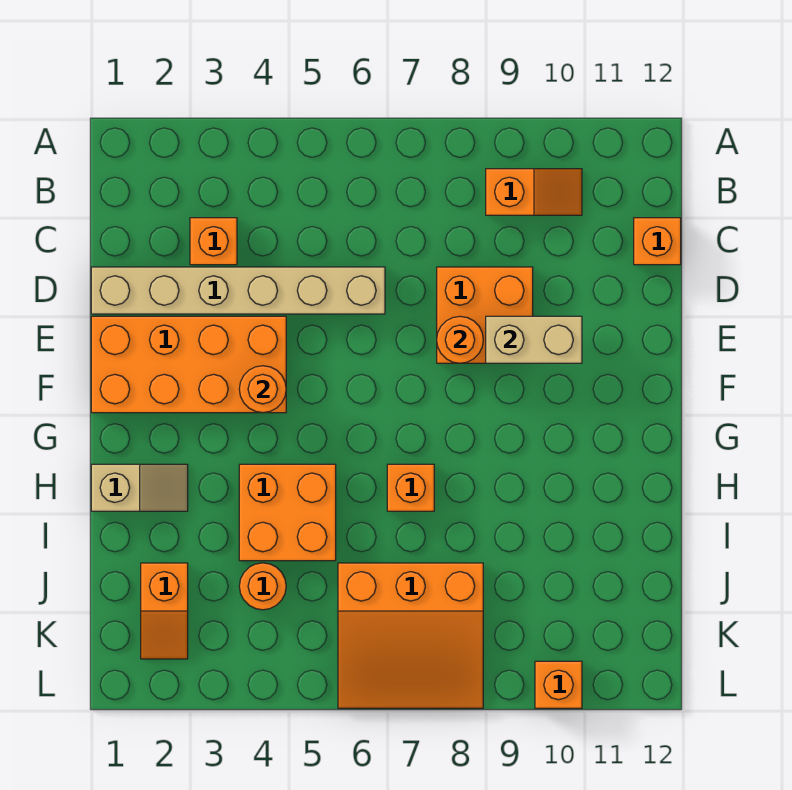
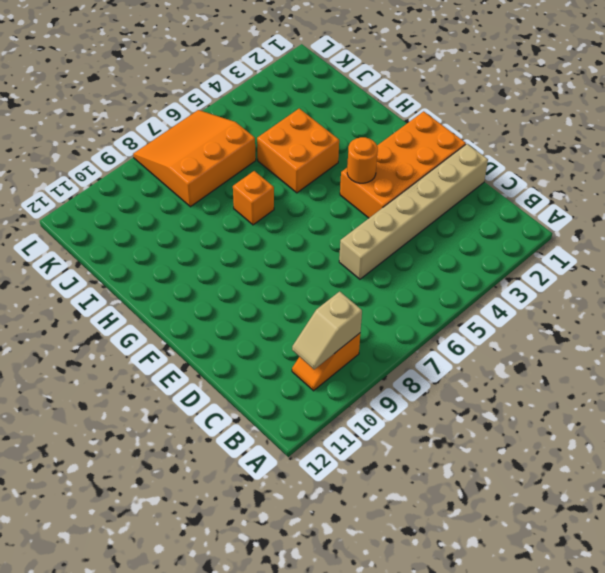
tan slope B9:B10 level 2 top 9 -> tan slope H1:H2 level 1 top 1
none -> orange brick C3 level 1
none -> orange brick C12 level 1
none -> orange brick D8:E9 level 1

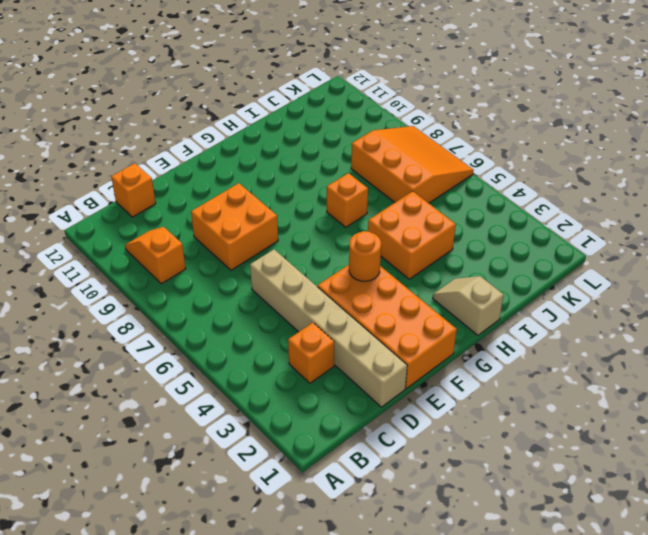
none -> orange slope J2:K2 level 1 top J
none -> orange round brick J4 level 1
none -> orange brick L10 level 1

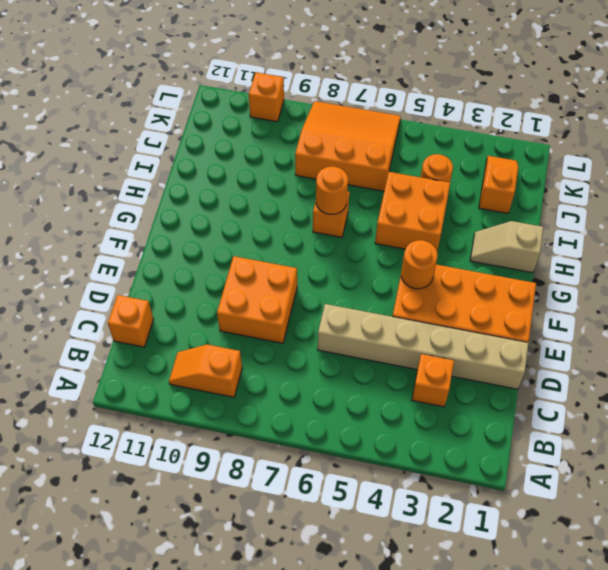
orange round brick H7 level 2 -> orange round brick E8 level 2
none -> tan brick E9:E10 level 2

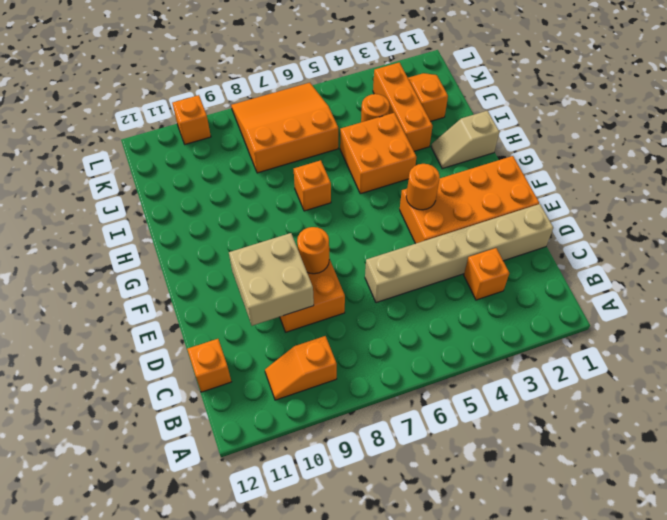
tan brick D9:E10 level 2 -> tan brick E9:E10 level 2
orange brick I3:K3 level 1 -> none

